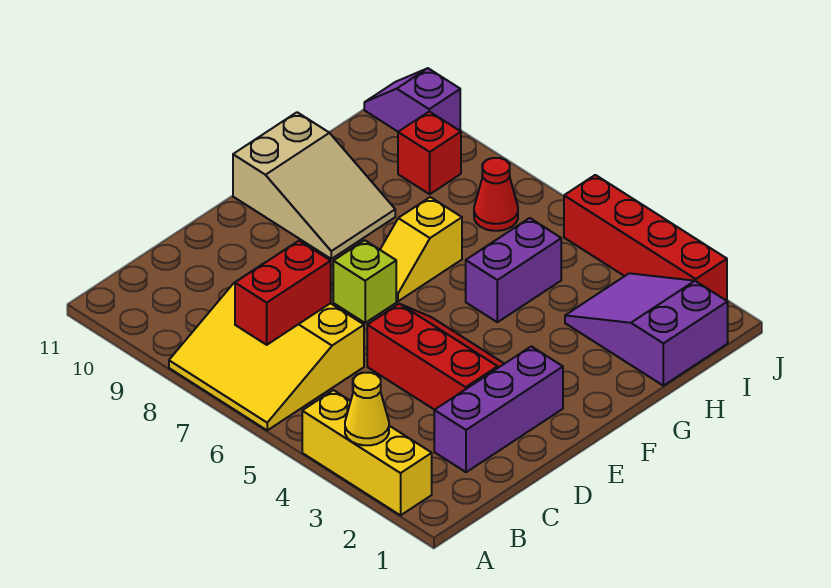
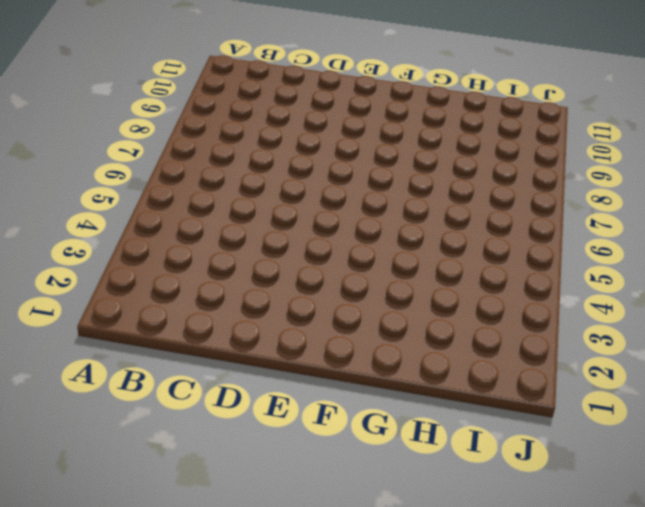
none -> yellow brick A2:A4 level 1
none -> yellow slope A6:C8 level 1 top C
none -> purple brick C2:E2 level 1

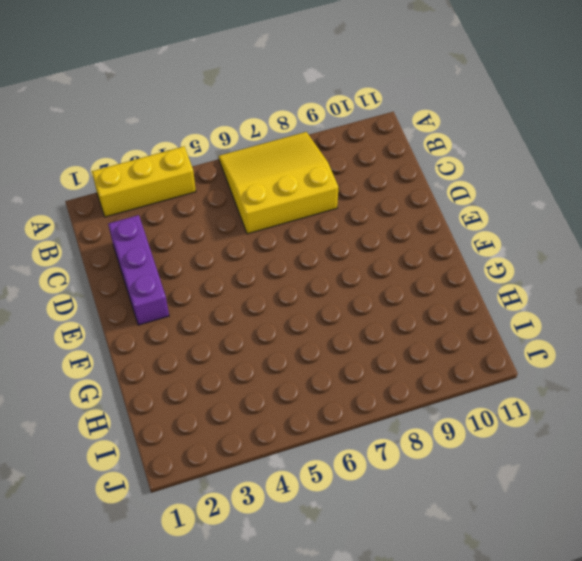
none -> red slope D3:E5 level 1 top D
none -> lime brick E7 level 1
none -> yellow slope F7:G7 level 1 top G

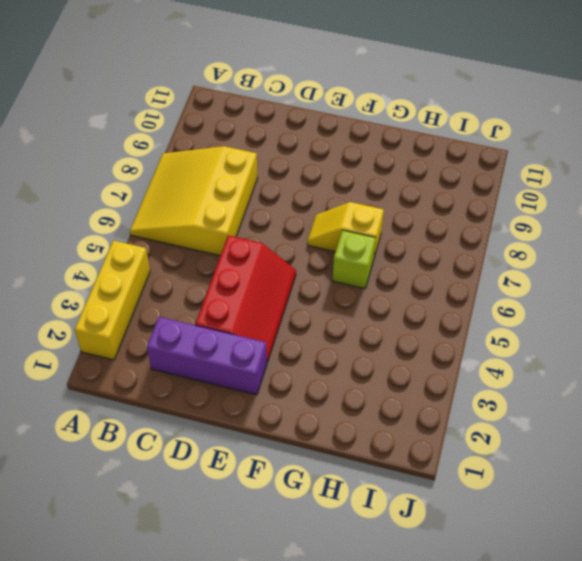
lime brick G6 level 1 -> lime brick E7 level 1
none -> tan slope F9:G11 level 1 top 11
none -> purple brick G5:H5 level 1
none -> purple slope H1:I3 level 1 top 1

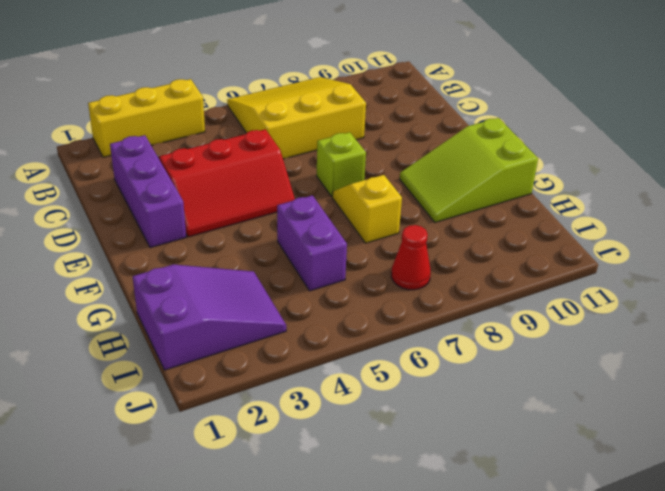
lime slope F9:G11 level 1 top 11 -> tan slope F9:G11 level 1 top 11
none -> red brick I9 level 1
none -> red brick J2:J5 level 1
none -> purple slope J10:J11 level 1 top 10

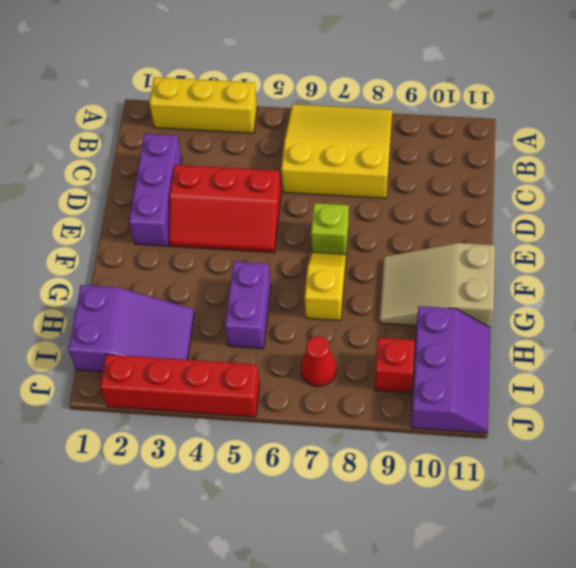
purple slope H10:J11 level 1 top 10 -> purple slope J10:J11 level 1 top 10
none -> yellow cone A3 level 2
none -> red brick B7:C7 level 2

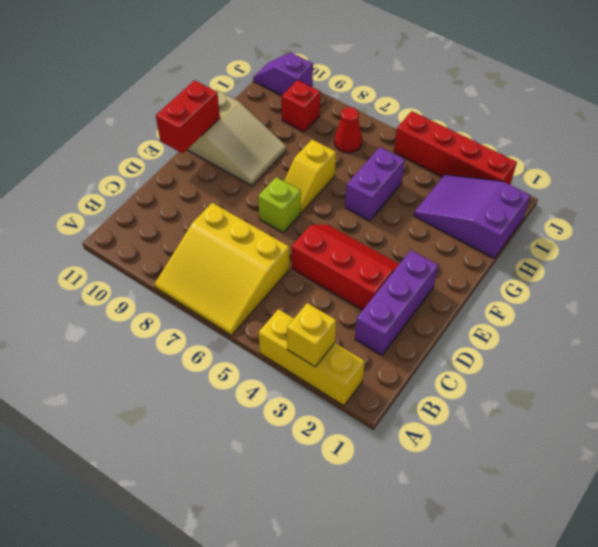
yellow brick A3 level 2 -> yellow cone A3 level 2
red brick E11:F11 level 2 -> red brick B7:C7 level 2

